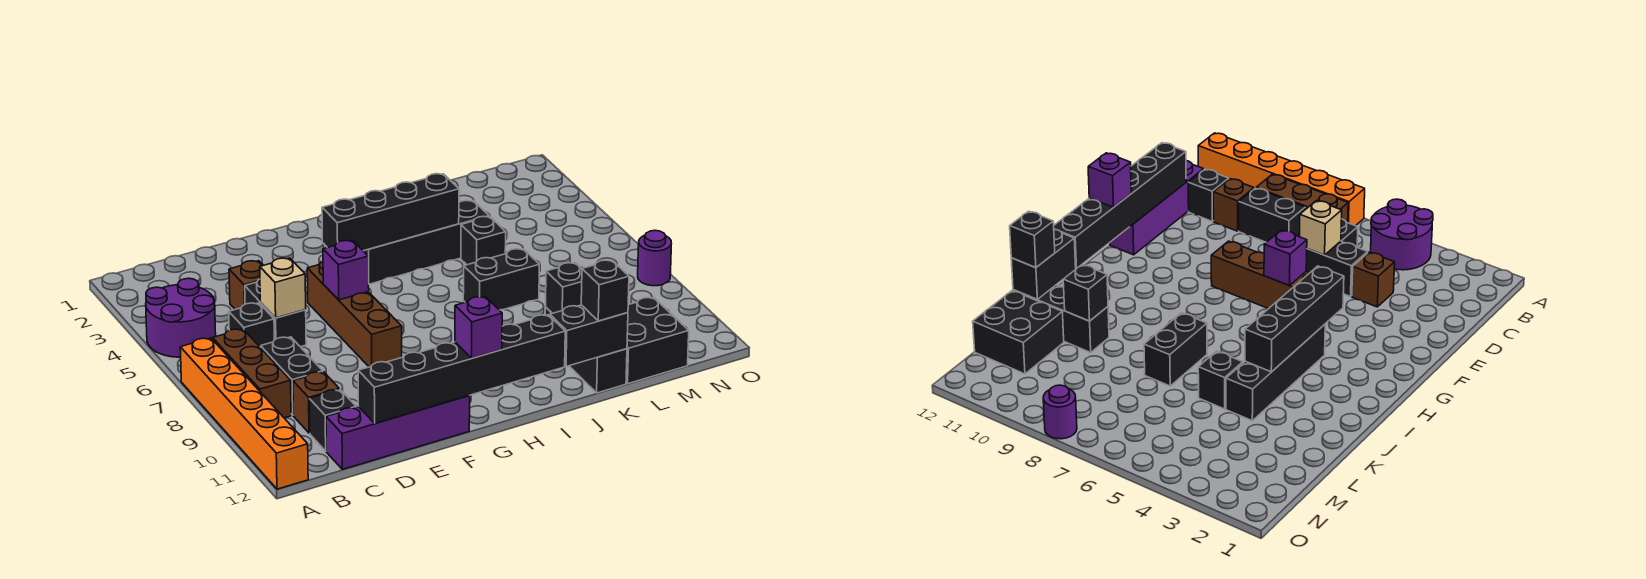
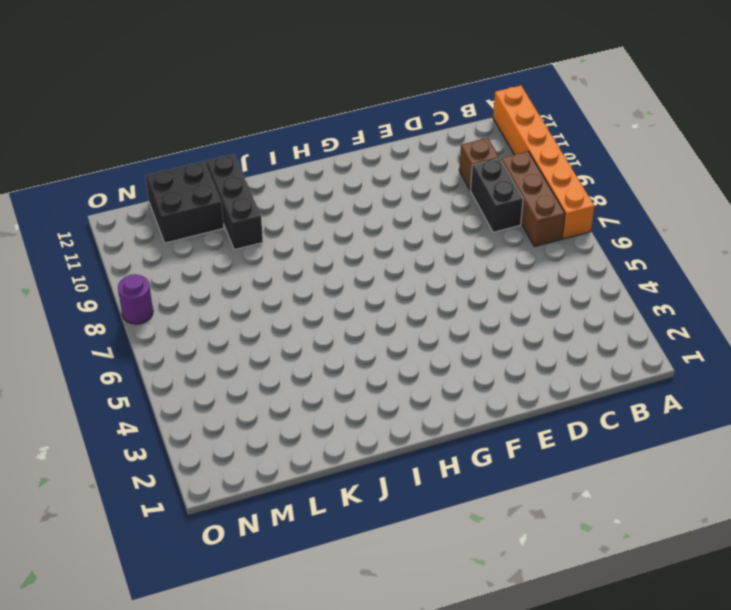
none -> purple round brick A4:B5 level 1
none -> black brick C6 level 1
none -> black brick C11 level 1

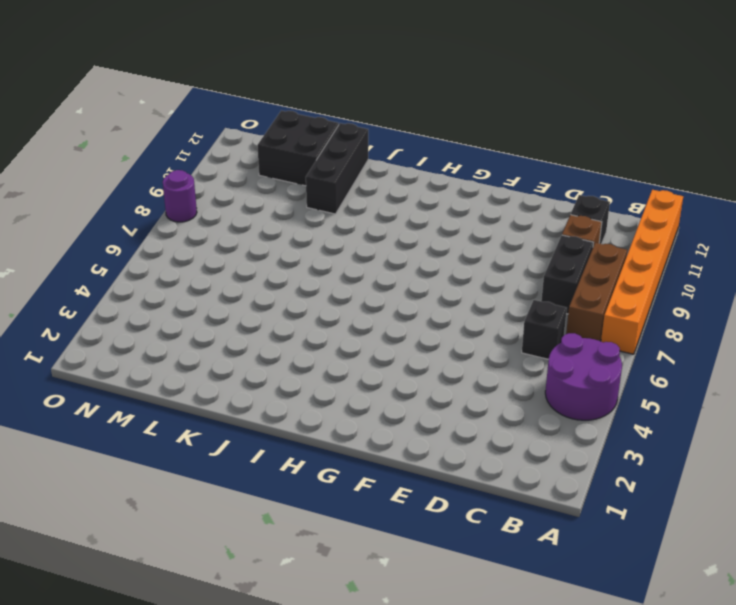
none -> purple brick C12:F12 level 1
none -> brown brick D4 level 1
none -> black brick D5:D6 level 1

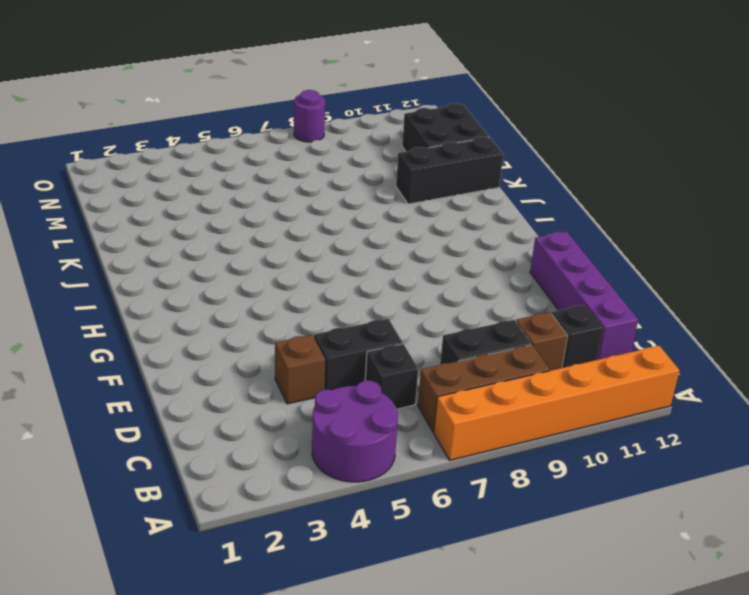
none -> brown brick F5:F8 level 1
none -> black brick H4:K4 level 1
none -> black brick J7:K7 level 1

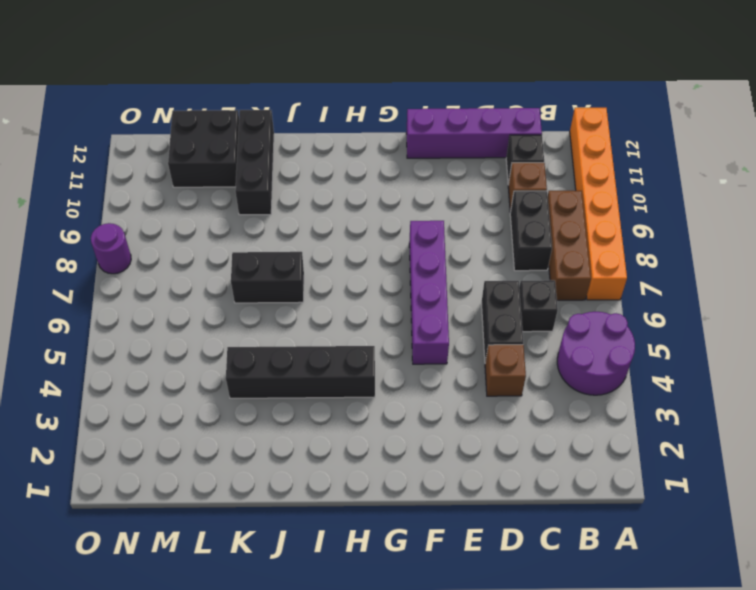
purple brick F5:F8 level 1 -> brown brick F5:F8 level 1
none -> black brick K5 level 1
none -> tan brick D6 level 2
none -> black brick D12:I12 level 2

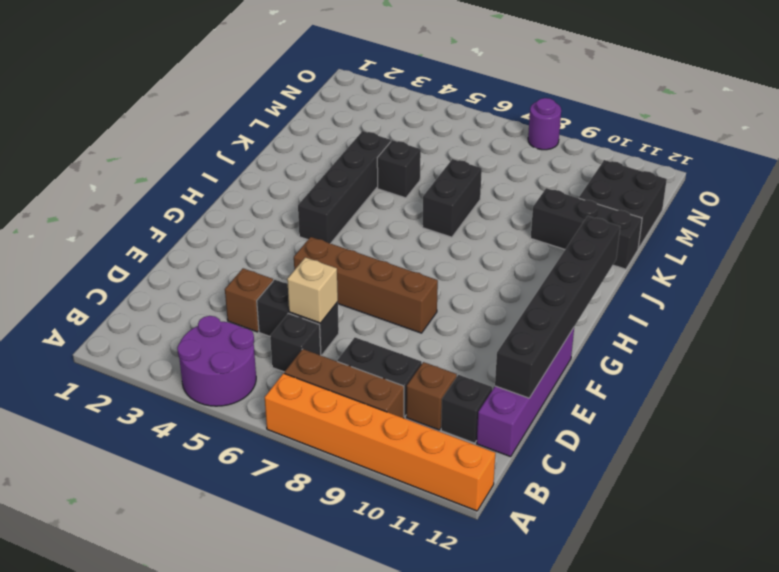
none -> purple brick F6 level 2
none -> black brick G4:J4 level 2
none -> black brick J12:K12 level 2

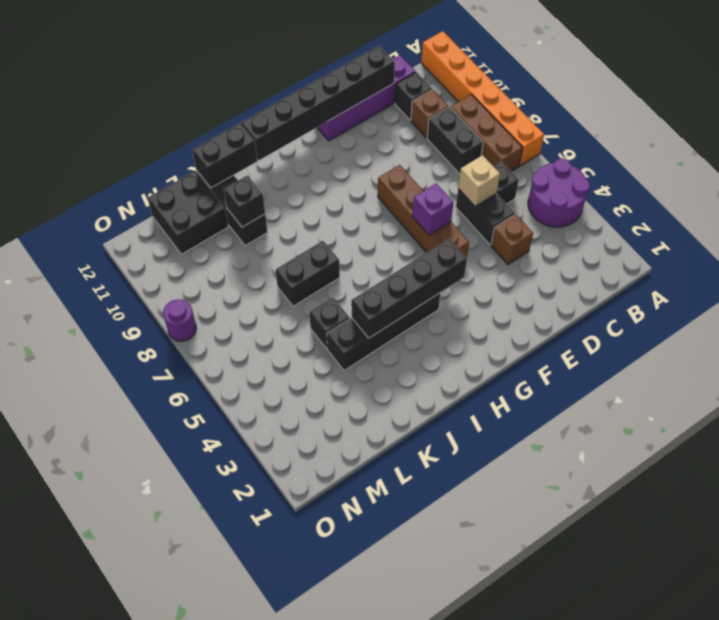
none -> purple brick G12 level 3
none -> black brick K12 level 3

